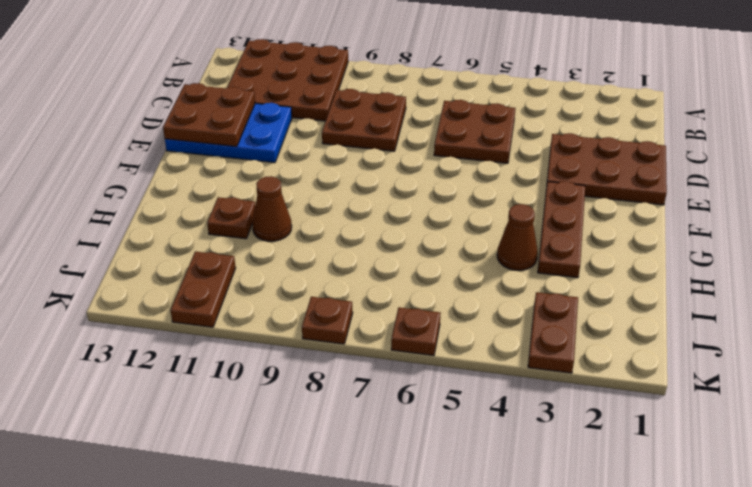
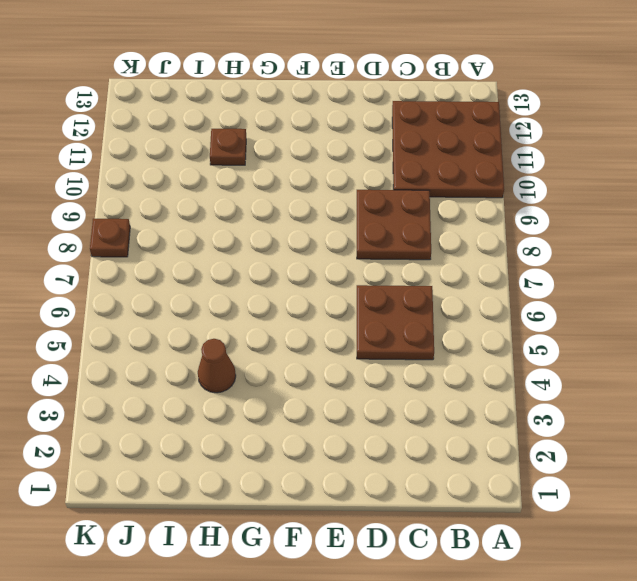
none -> brown plate D1:E3 level 1
none -> blue plate D11:E13 level 1
none -> brown plate F3:H3 level 1

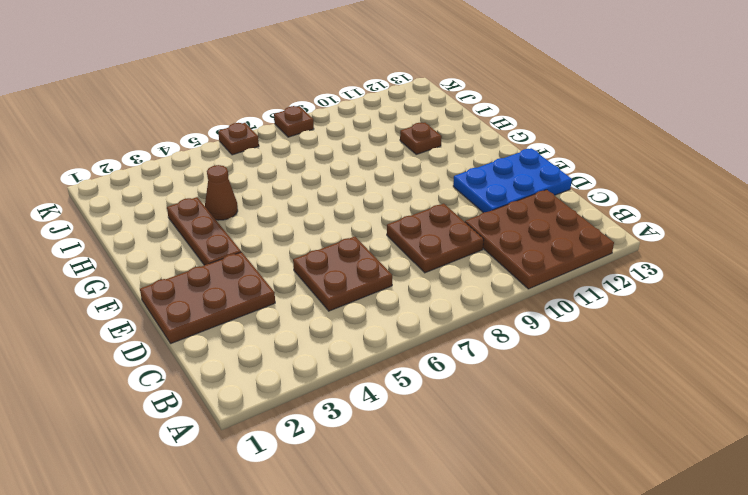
none -> brown cone H10 level 1
none -> brown plate J3:K3 level 1
none -> brown plate J11:K11 level 1

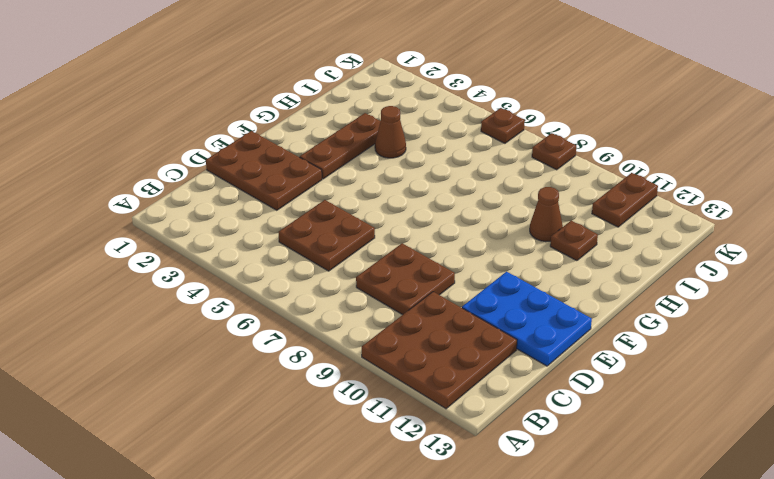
none -> brown plate J3:K3 level 1
none -> brown plate D12:E13 level 2

